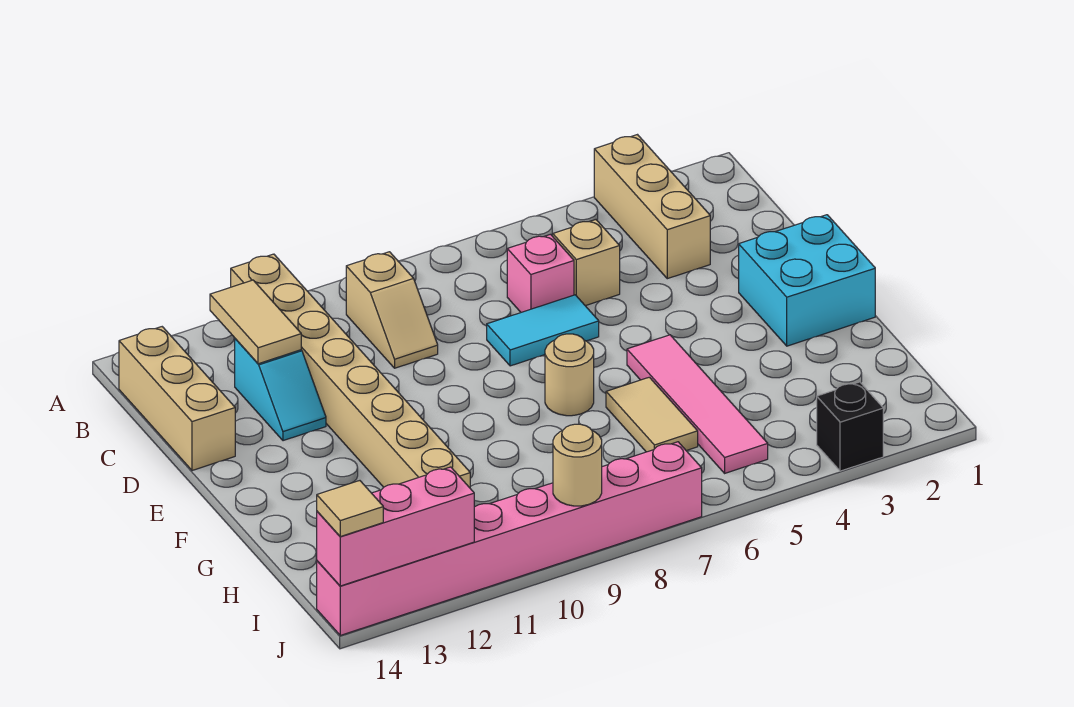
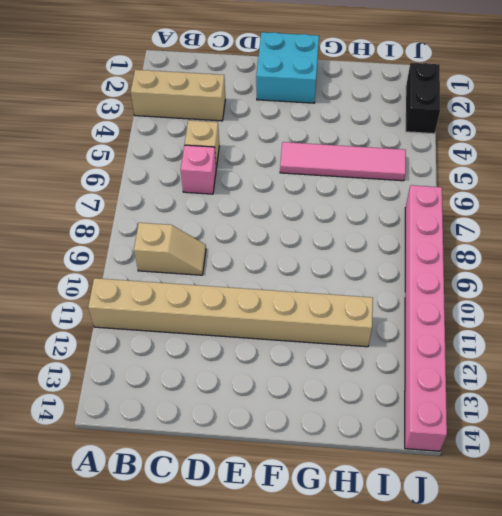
black brick J2:J3 level 1 -> black brick J3 level 1
none -> tan brick B14:D14 level 1
none -> cyan slope C12:D12 level 1 top C
none -> cyan tile D6:D7 level 1

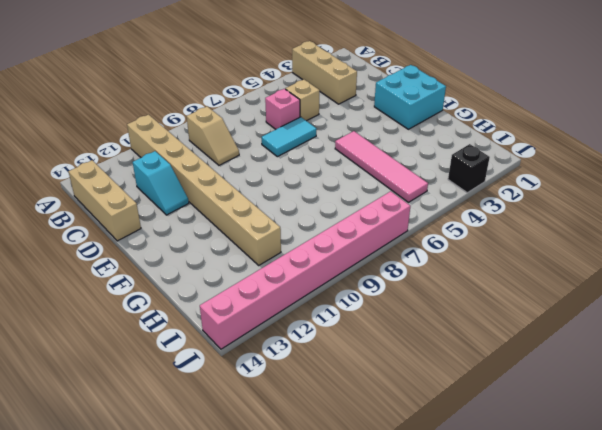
none -> tan round brick F7 level 1
none -> tan tile G6:H6 level 1
none -> tan tile B12:C12 level 2

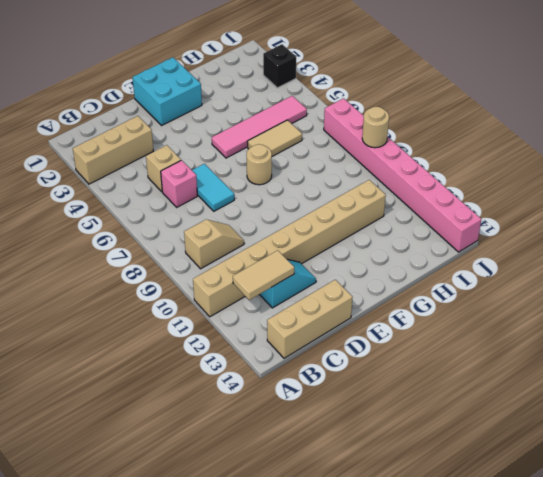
none -> pink brick J12:J14 level 2
none -> tan tile J14 level 3

